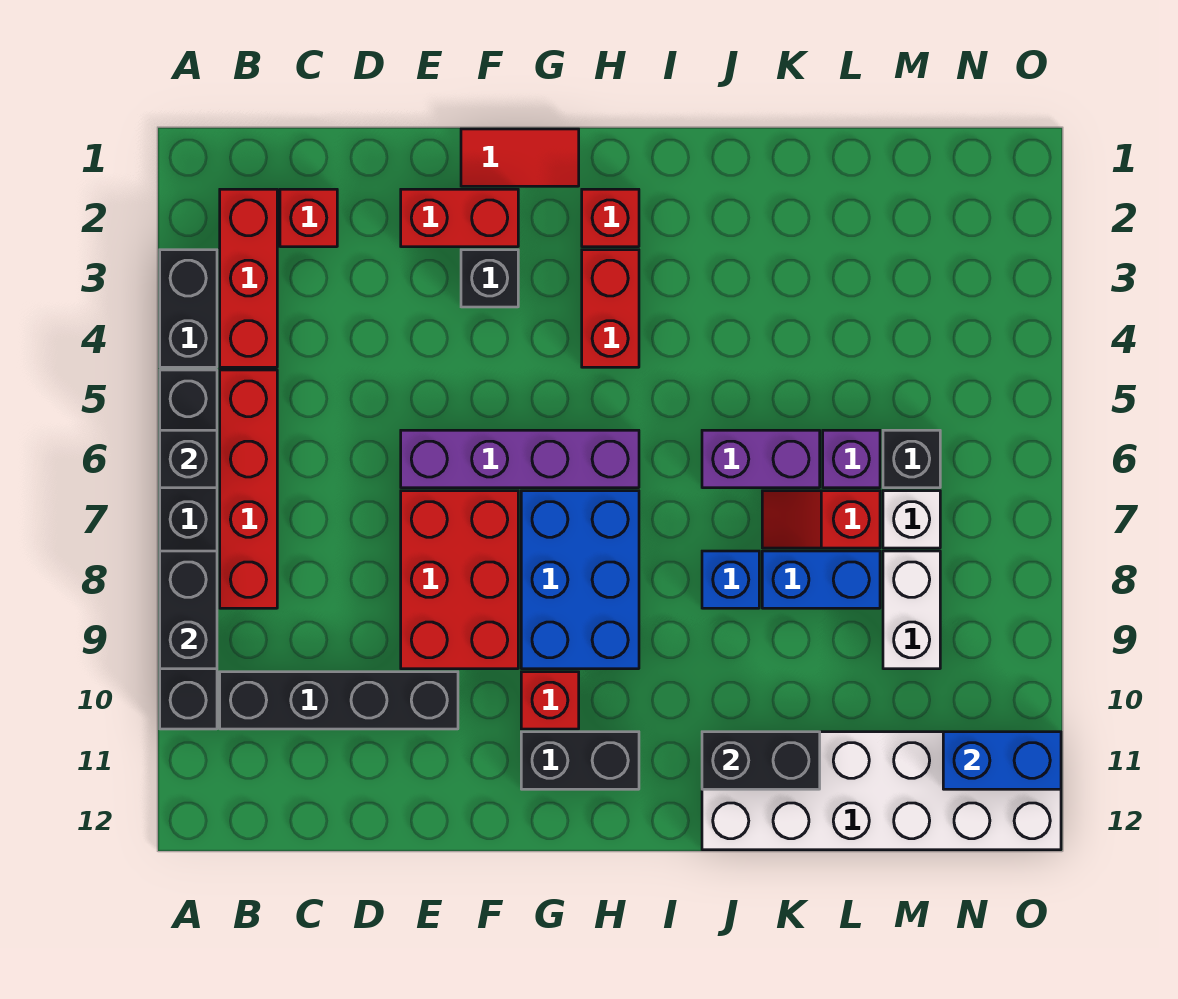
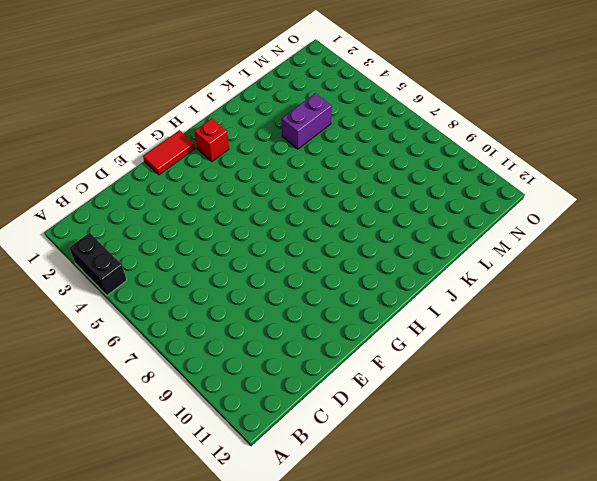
purple brick K4:L4 level 1 -> purple brick J6:K6 level 1
none -> black brick A5:A10 level 1
none -> red brick B2:B4 level 1
none -> red brick B5:B8 level 1

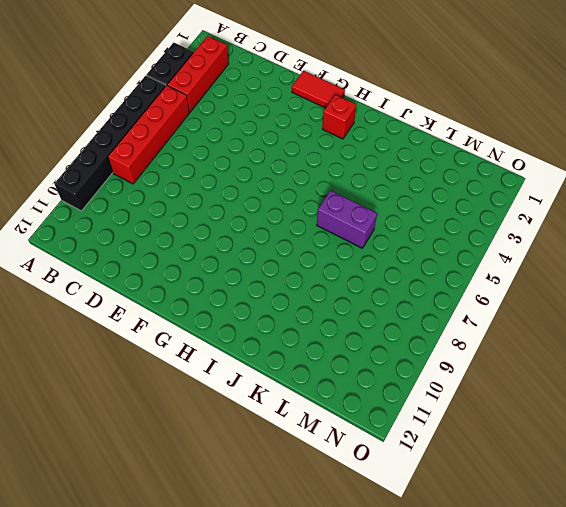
none -> black brick B10:E10 level 1
none -> red brick C2 level 1
none -> red brick E2:F2 level 1

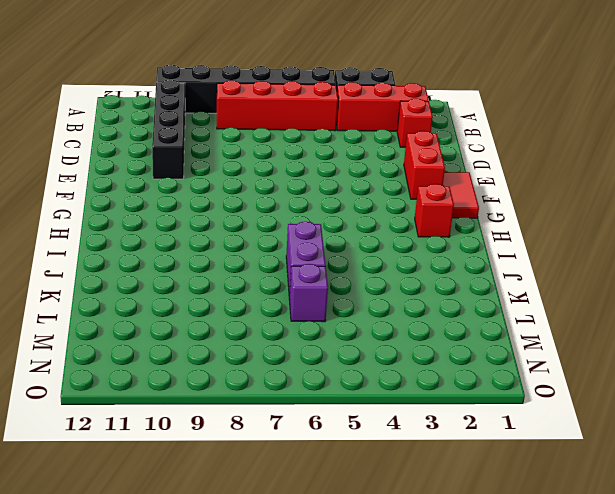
none -> purple brick E6:H6 level 1
none -> red brick E7:F9 level 1
none -> black brick F3 level 1

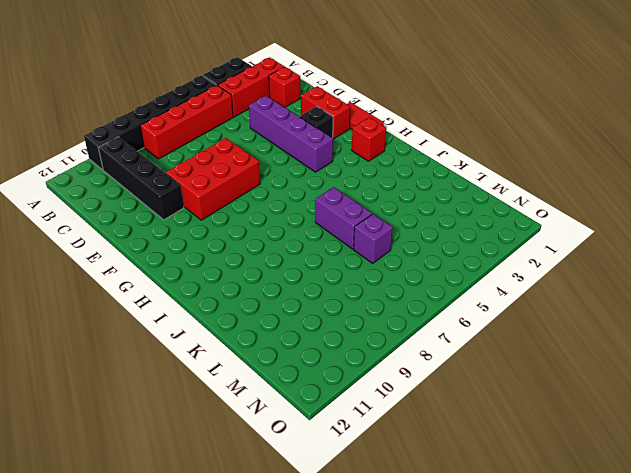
purple brick D4:G4 level 1 -> purple brick E6:H6 level 1
none -> blue brick G7:H9 level 1
none -> red brick G10 level 1
none -> black brick G11:H11 level 1

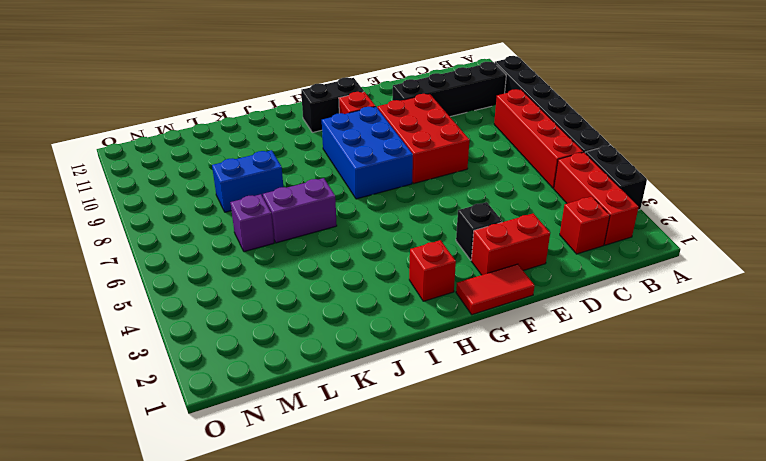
none -> purple brick E6:H6 level 1
none -> red brick H3:H4 level 1
none -> blue brick J8 level 1

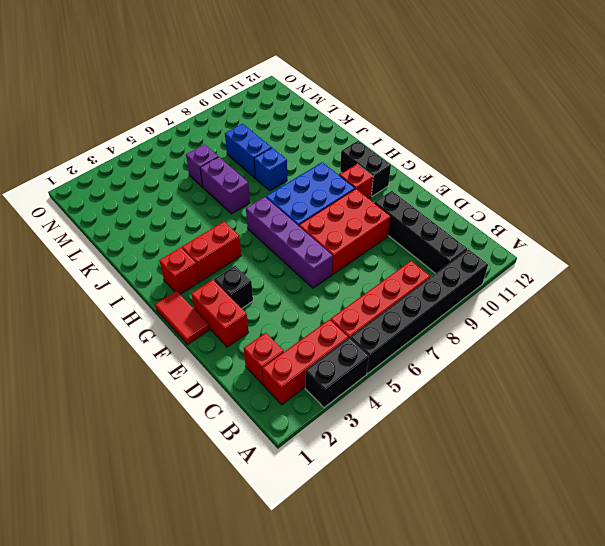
none -> white brick J11:O12 level 1
none -> red slope K7:L7 level 1 top L
none -> black brick M6 level 1

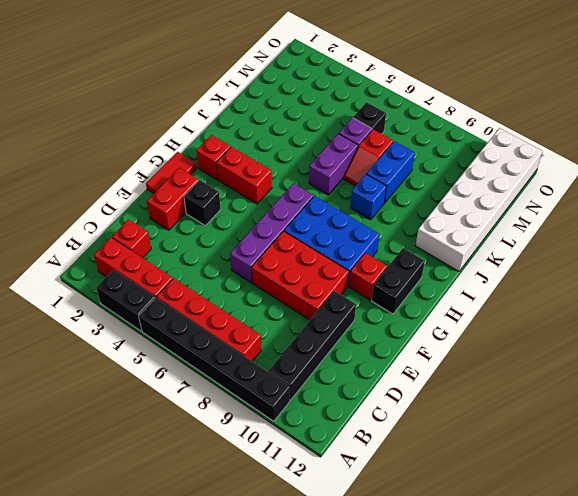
none -> white brick M7 level 1
none -> white brick M8:M9 level 1
none -> black brick A6 level 2

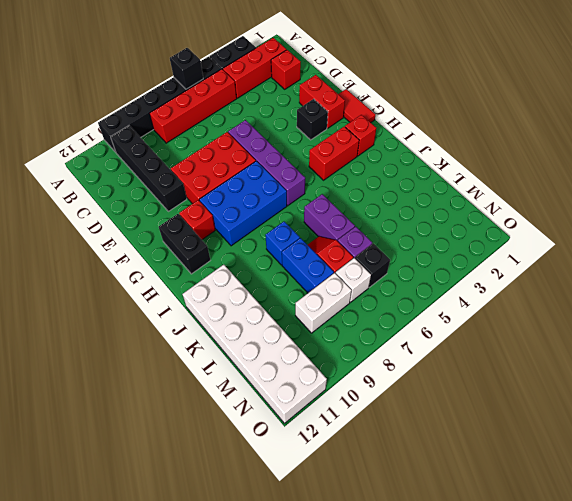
none -> black brick A8:A9 level 2
none -> black brick J11:K11 level 2
none -> blue brick N11:O11 level 2

